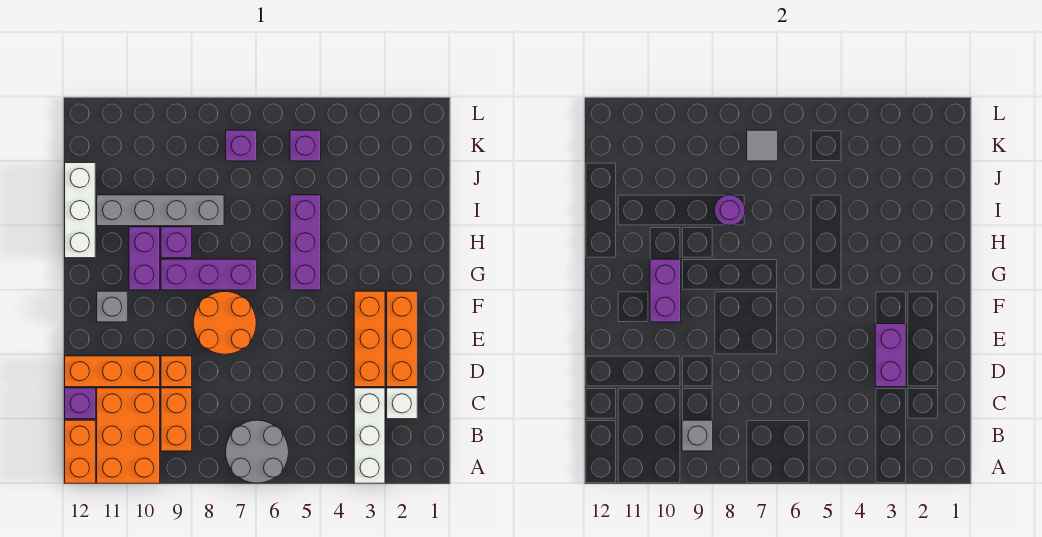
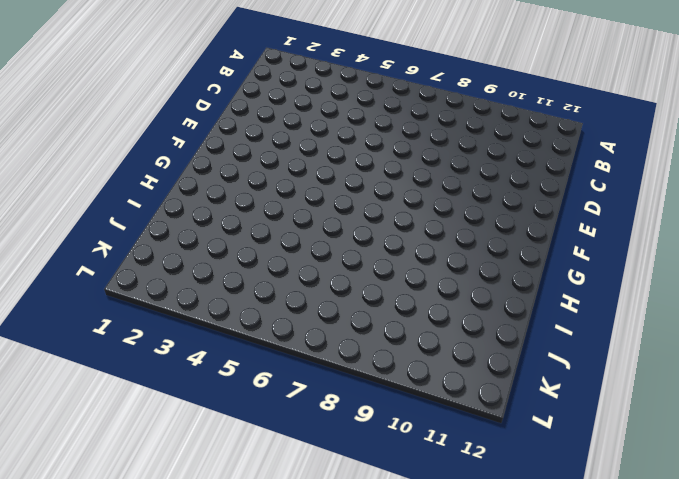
none -> white brick A3:C3 level 1
none -> grey round brick A6:B7 level 1
none -> orange brick A10:C11 level 1

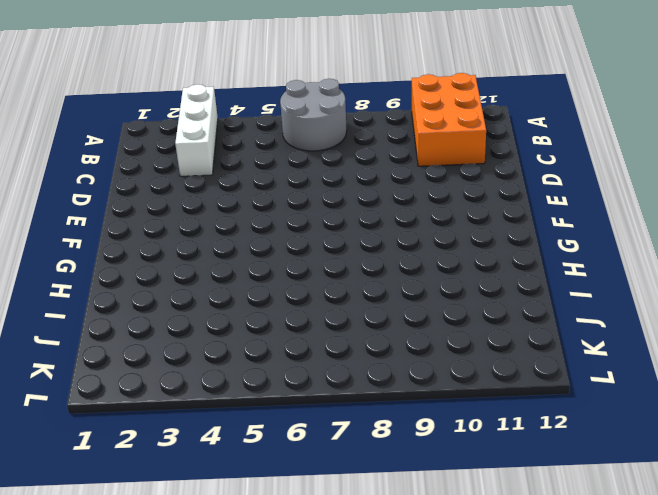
none -> orange brick A12:B12 level 1
none -> orange brick B9:C9 level 1
none -> white brick C2 level 1

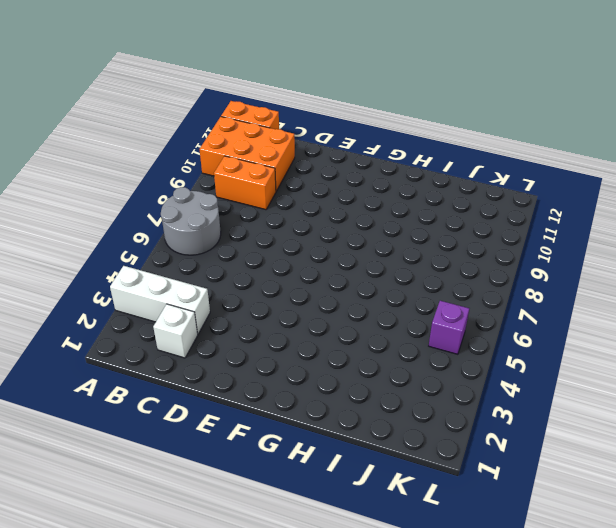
none -> purple brick C12 level 1
none -> orange brick D2:F2 level 1
none -> orange brick D3:F3 level 1

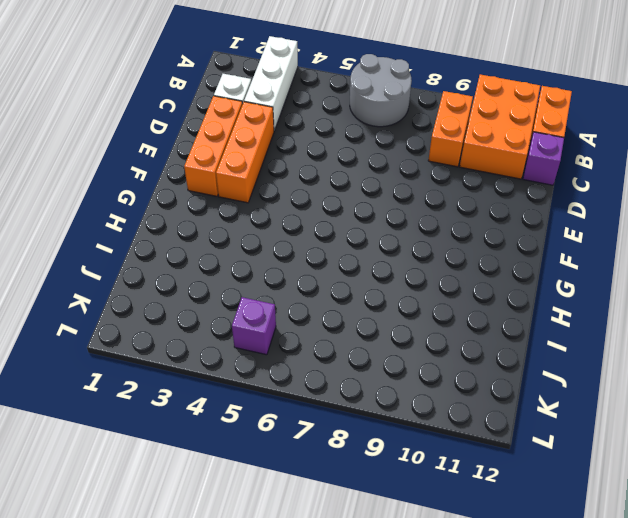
none -> orange brick D9 level 1
none -> orange brick D10:D12 level 1
none -> orange round brick E7:F8 level 1

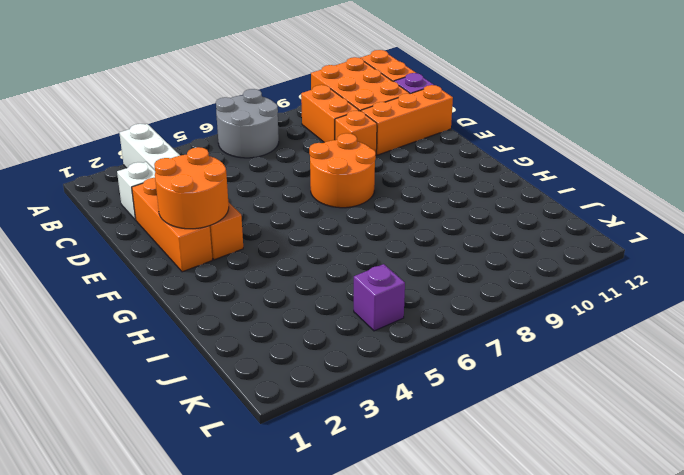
orange round brick E2:F3 level 2 -> purple brick D3:E3 level 2
none -> grey brick F11 level 1
none -> purple brick G5:I5 level 1
none -> purple brick G7:G9 level 1

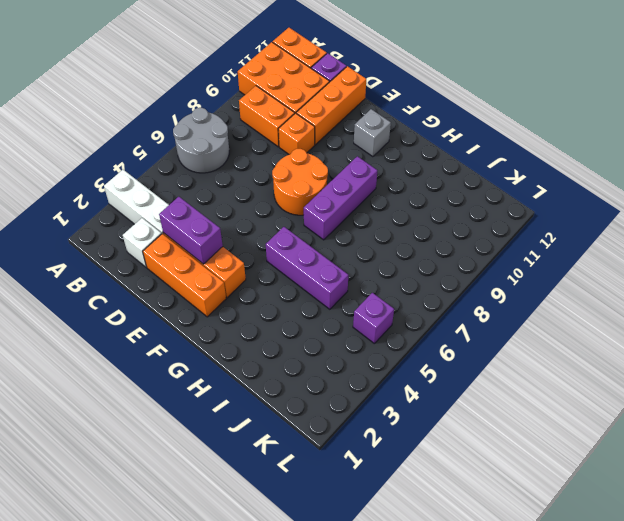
none -> purple brick G10:H10 level 1
none -> purple brick H9 level 1
none -> white brick H12:J12 level 1

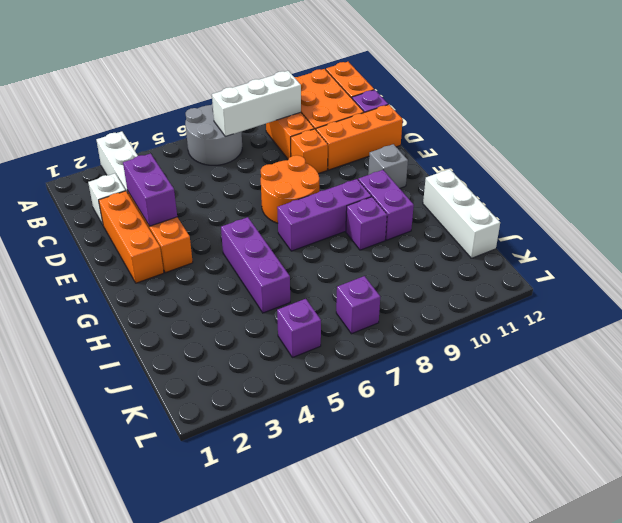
white brick B7:B9 level 2 -> grey brick B9 level 2
none -> grey brick I8:I11 level 1
none -> purple brick F10:G10 level 2
none -> purple round brick I8 level 2

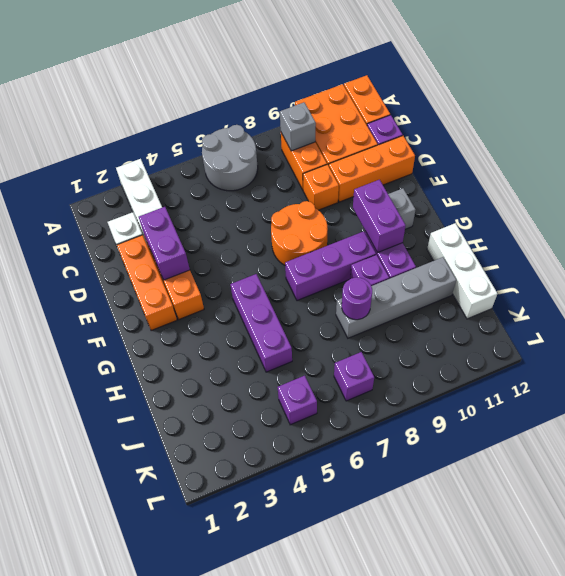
none -> grey tile K7 level 2

